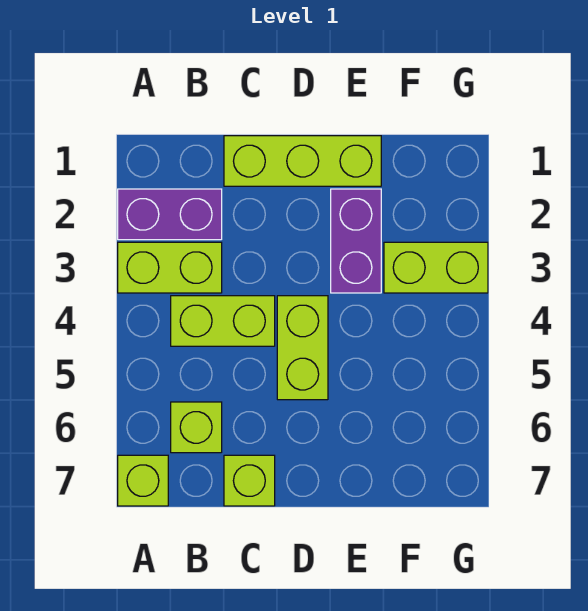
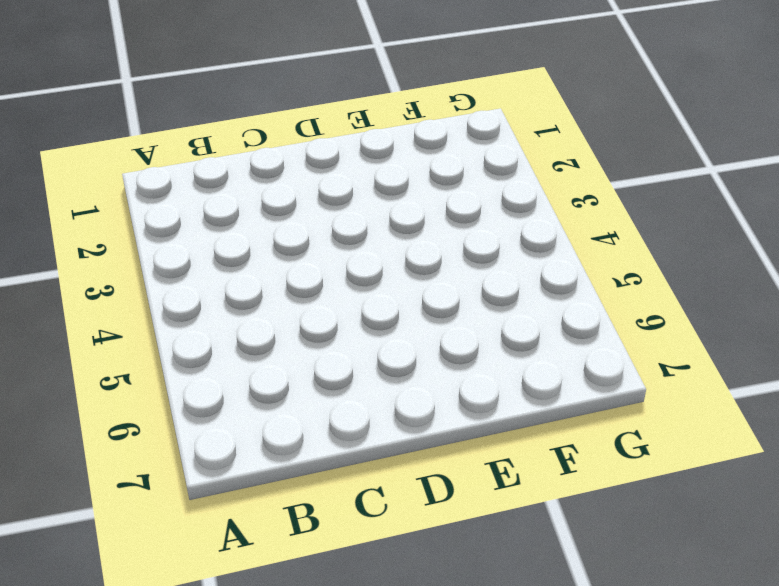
none -> purple brick A2:B2 level 1
none -> lime brick A3:B3 level 1

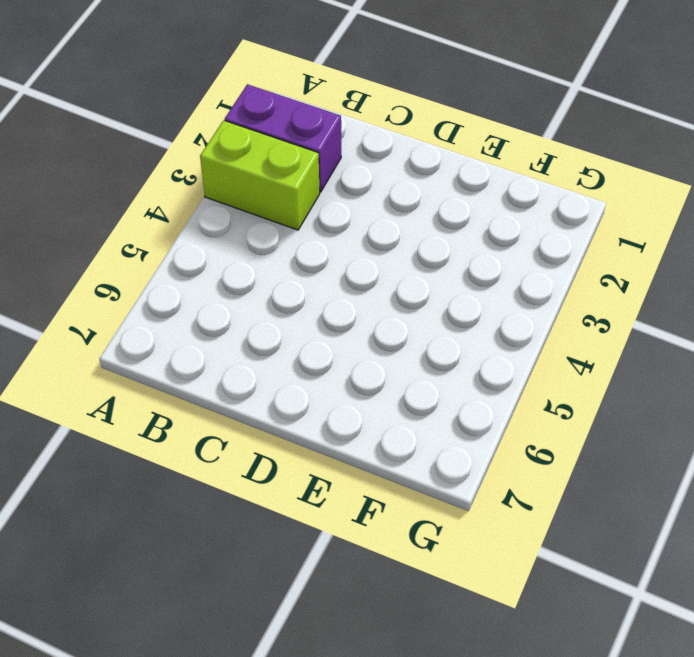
none -> lime brick A7 level 1
none -> lime brick B4:C4 level 1

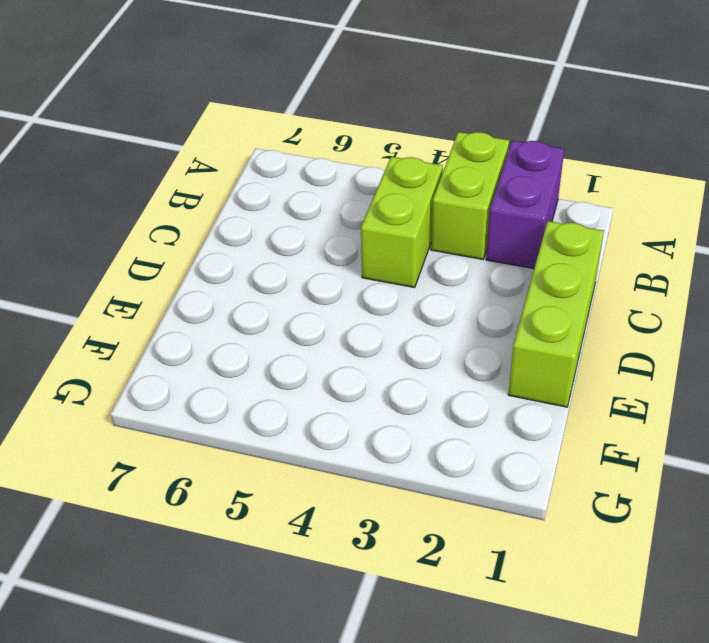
none -> lime brick A7 level 1
none -> lime brick B6 level 1

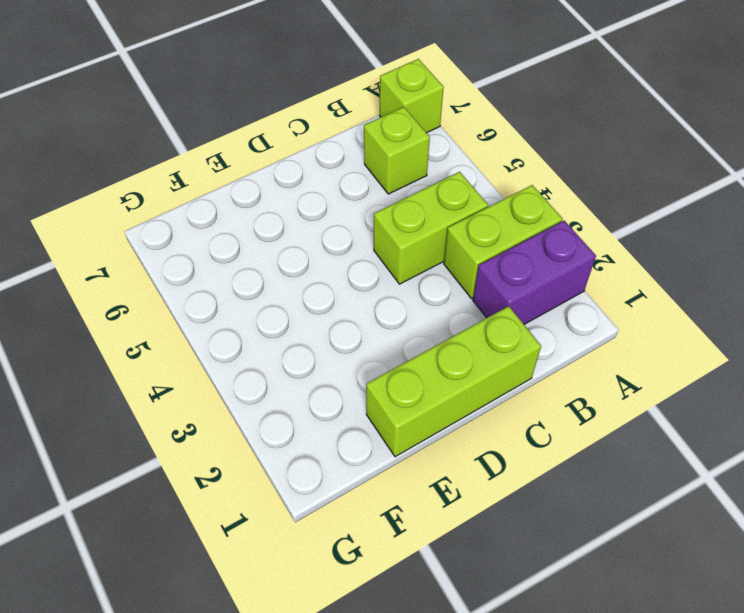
none -> lime brick C7 level 1
none -> lime brick D4:D5 level 1

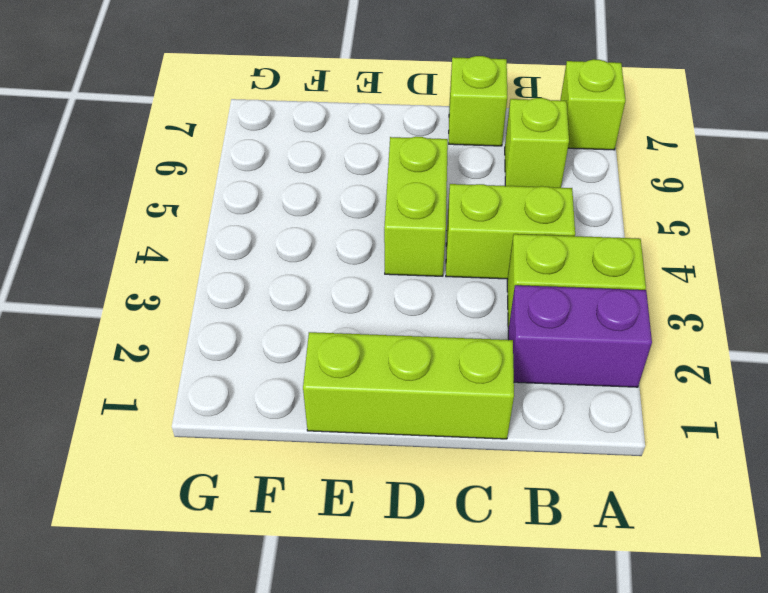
none -> purple brick E2:E3 level 1
none -> lime brick F3:G3 level 1

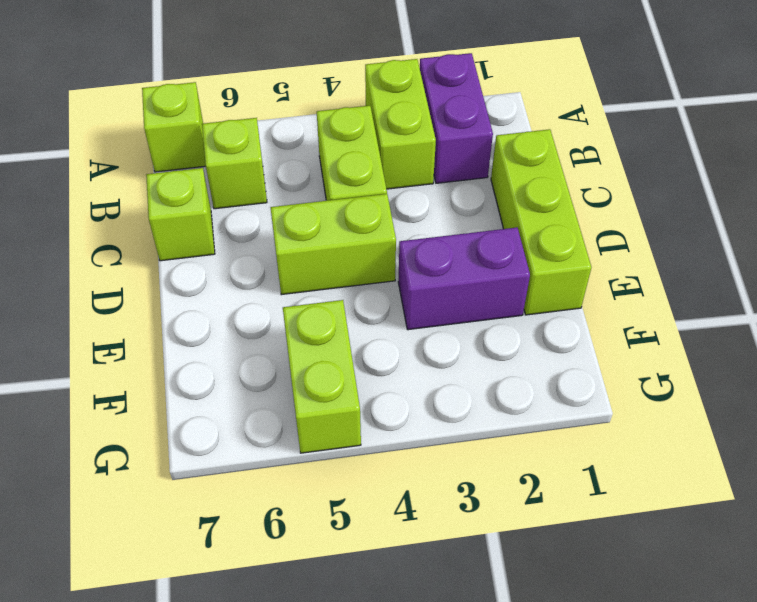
lime brick F5:G5 level 1 -> lime brick F3:G3 level 1

